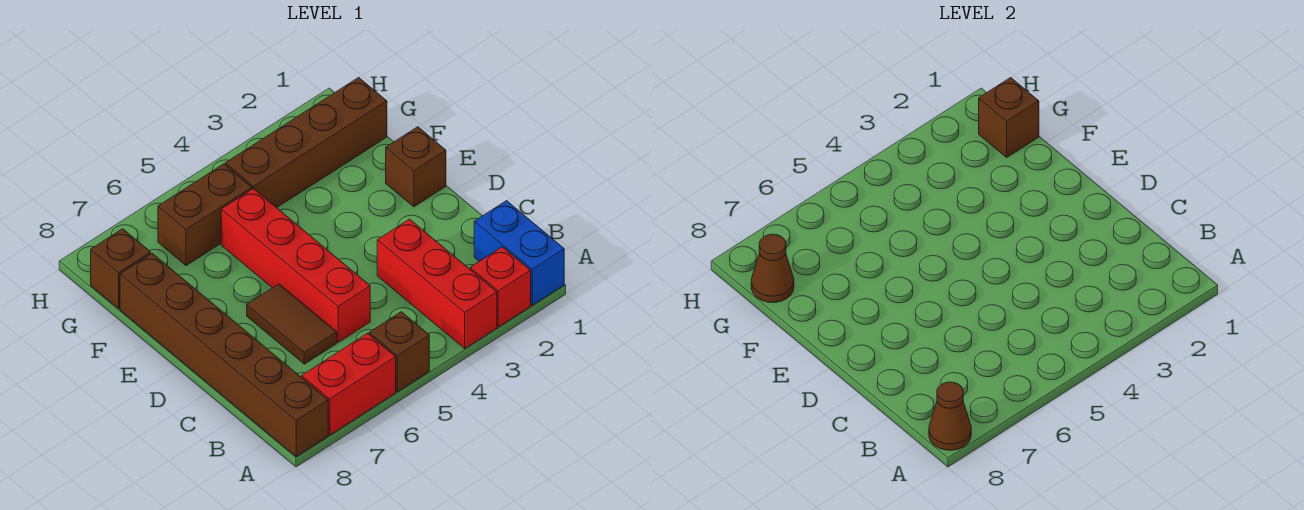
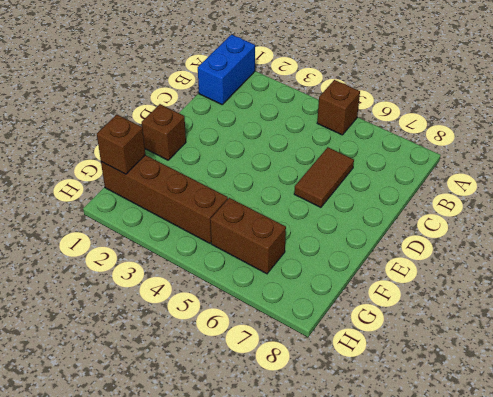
none -> red brick A2 level 1
none -> red brick A3:C3 level 1
none -> red brick A6:A7 level 1

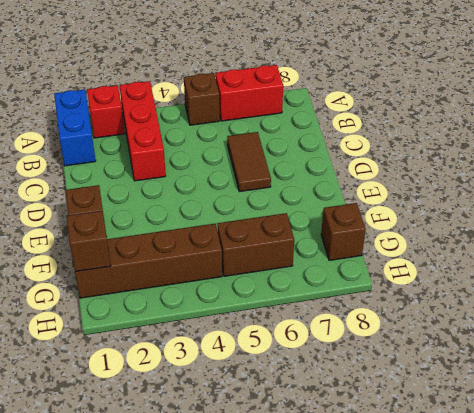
none -> brown brick A8:F8 level 1
none -> red brick C5:F5 level 1
none -> brown cone A8 level 2

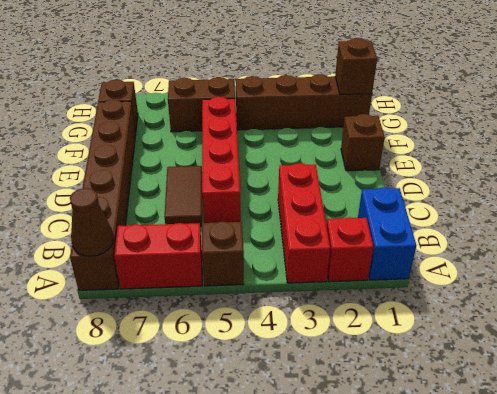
none -> brown cone G8 level 2

